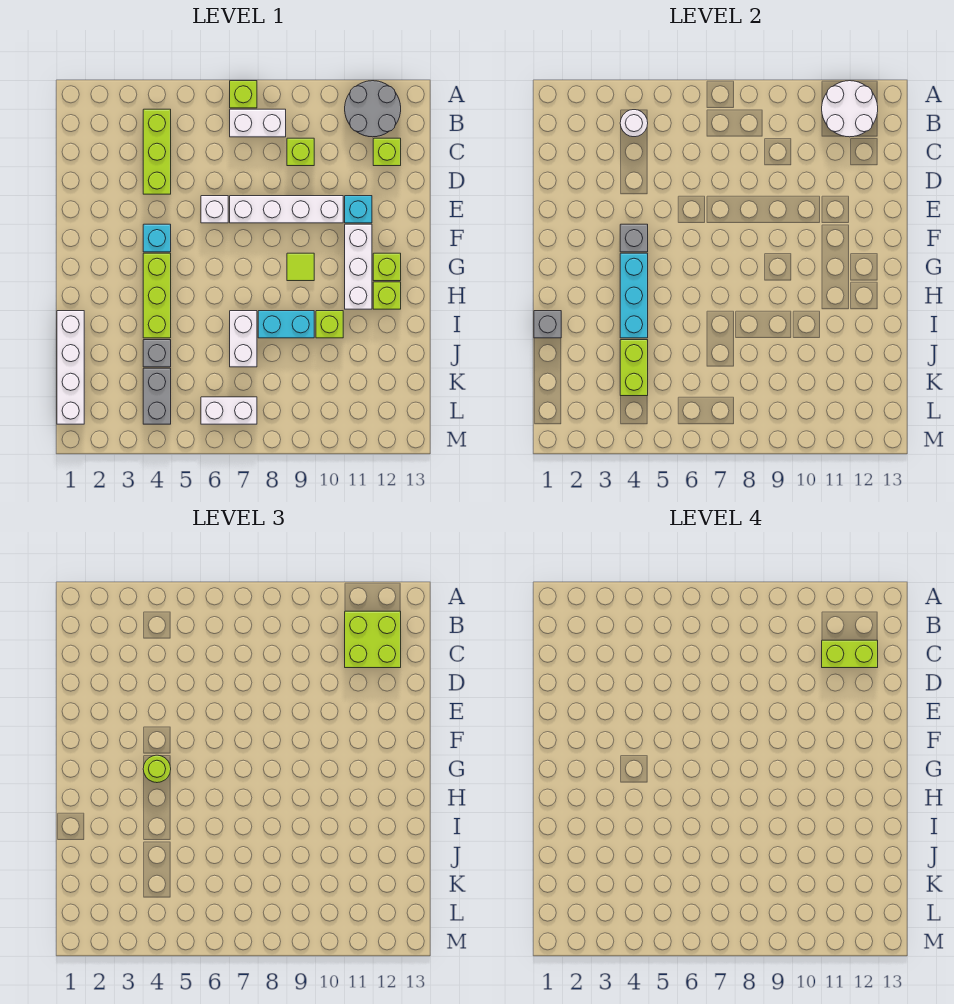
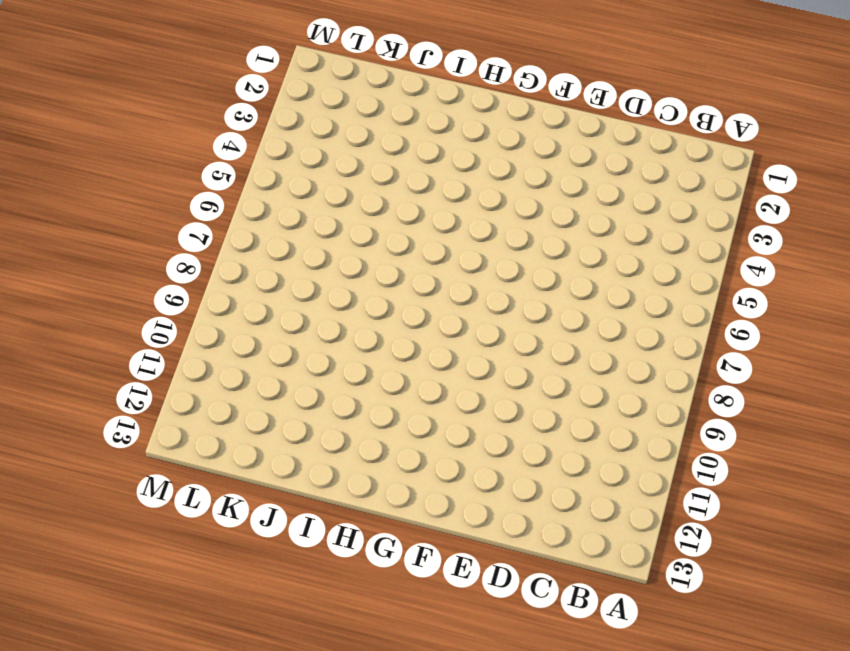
none -> lime brick A7 level 1
none -> grey round brick A11:B12 level 1
none -> lime brick B4:D4 level 1
none -> white brick B7:B8 level 1

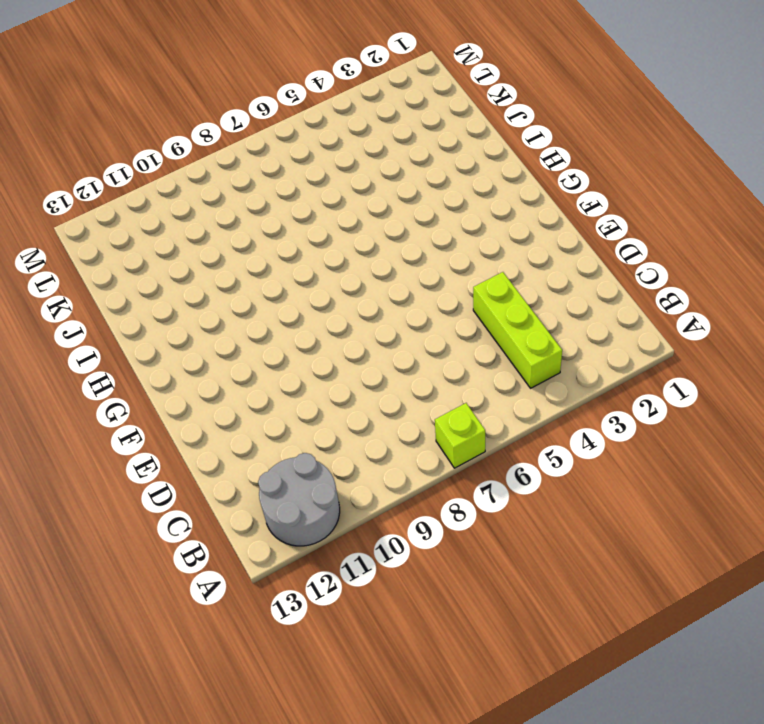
none -> white brick B7:B8 level 1
none -> lime brick C9 level 1
none -> lime brick C12 level 1
none -> white brick E6 level 1

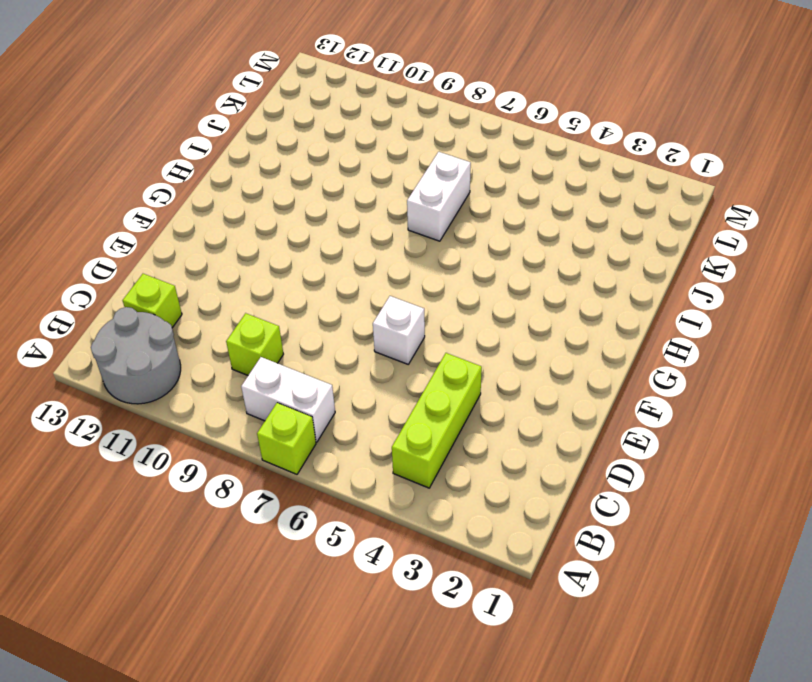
none -> white brick E7:E10 level 1
none -> cyan brick E11 level 1
none -> cyan brick F4 level 1
none -> white brick F11:H11 level 1

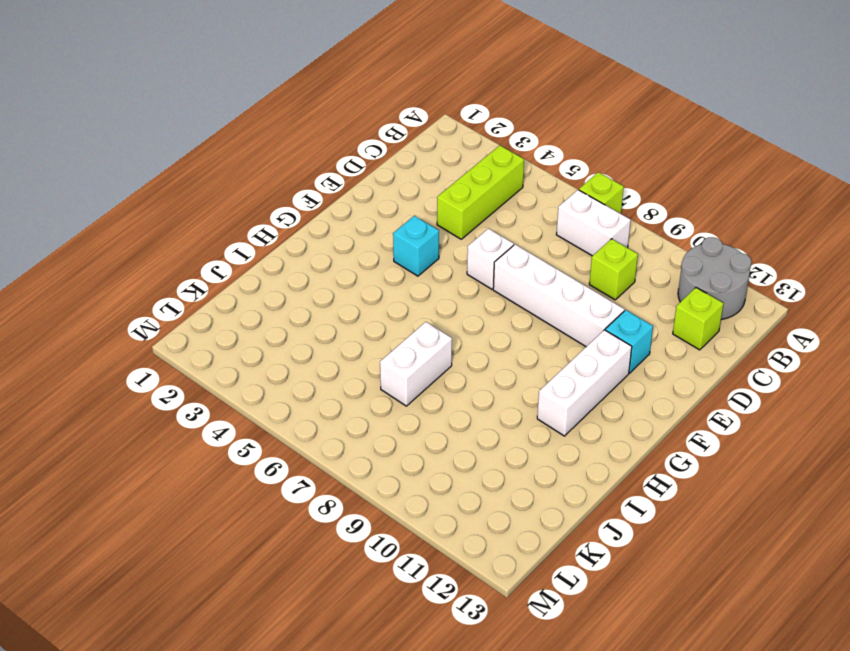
none -> lime brick G4:I4 level 1
none -> lime tile G9 level 1
none -> lime brick G12 level 1
none -> lime brick H12 level 1

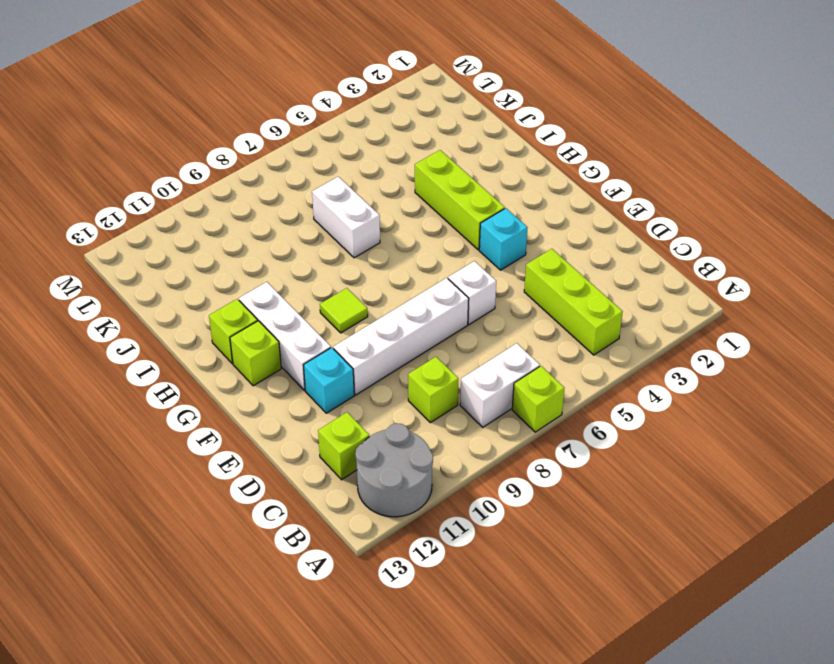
none -> white brick I1:L1 level 1
none -> cyan brick I8:I9 level 1
none -> lime brick I10 level 1
none -> grey brick J4 level 1

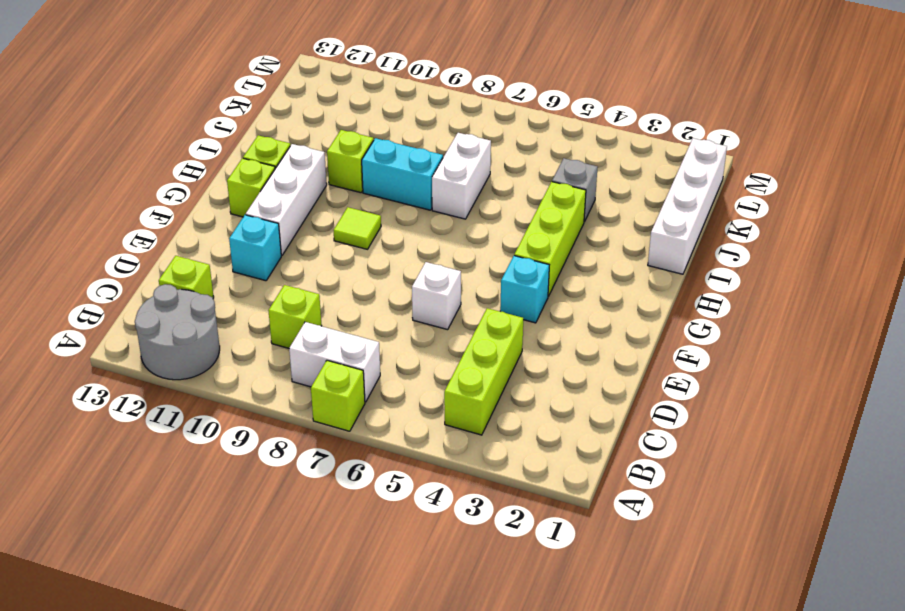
none -> white brick E7:E10 level 1
none -> grey brick K4:L4 level 1
none -> white brick L6:L7 level 1
none -> white round brick A11:B12 level 2

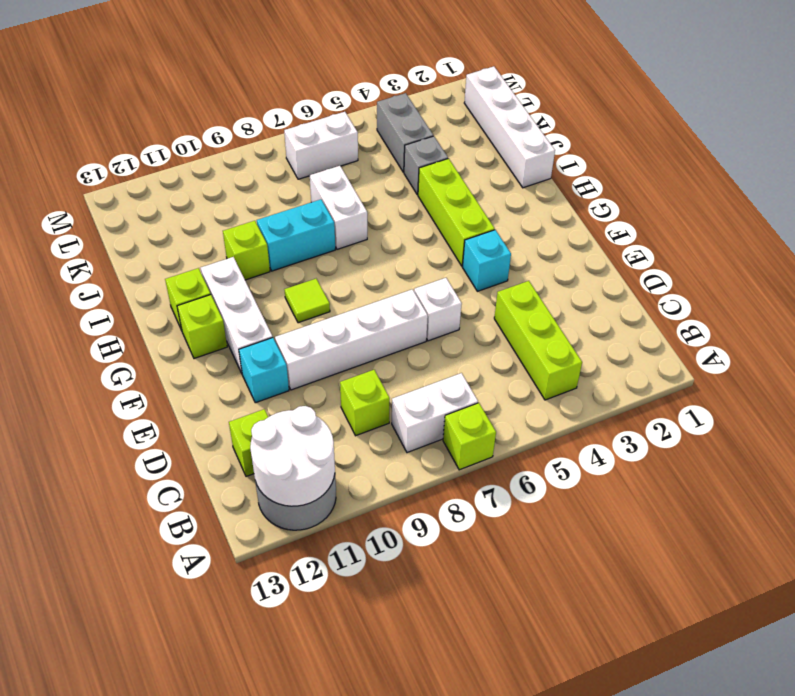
none -> white round brick B4 level 2
none -> grey brick F4 level 2
none -> cyan brick G4:I4 level 2
none -> grey brick I1 level 2

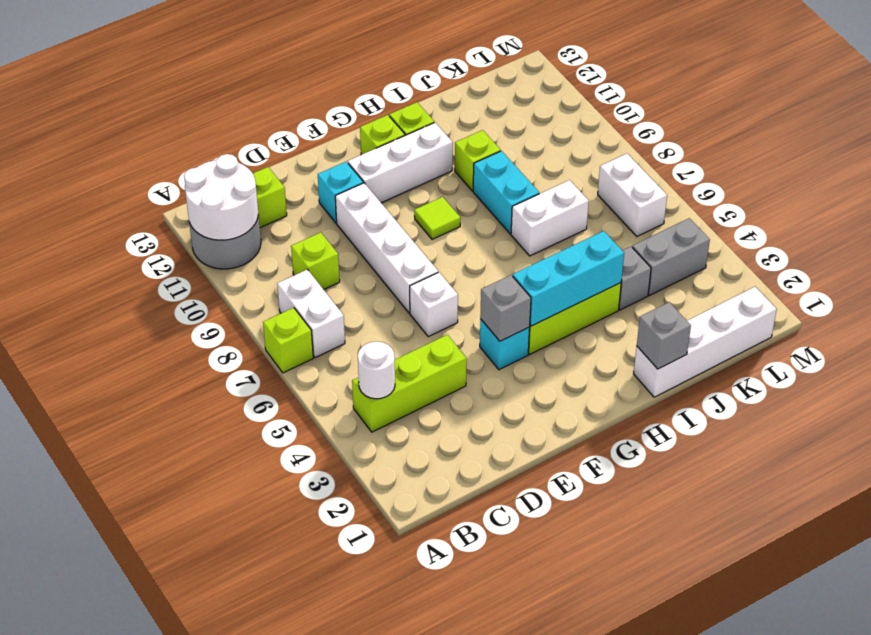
none -> lime brick J4:K4 level 2
none -> lime brick B11:C12 level 3
none -> lime round brick G4 level 3
none -> lime brick C11:C12 level 4

